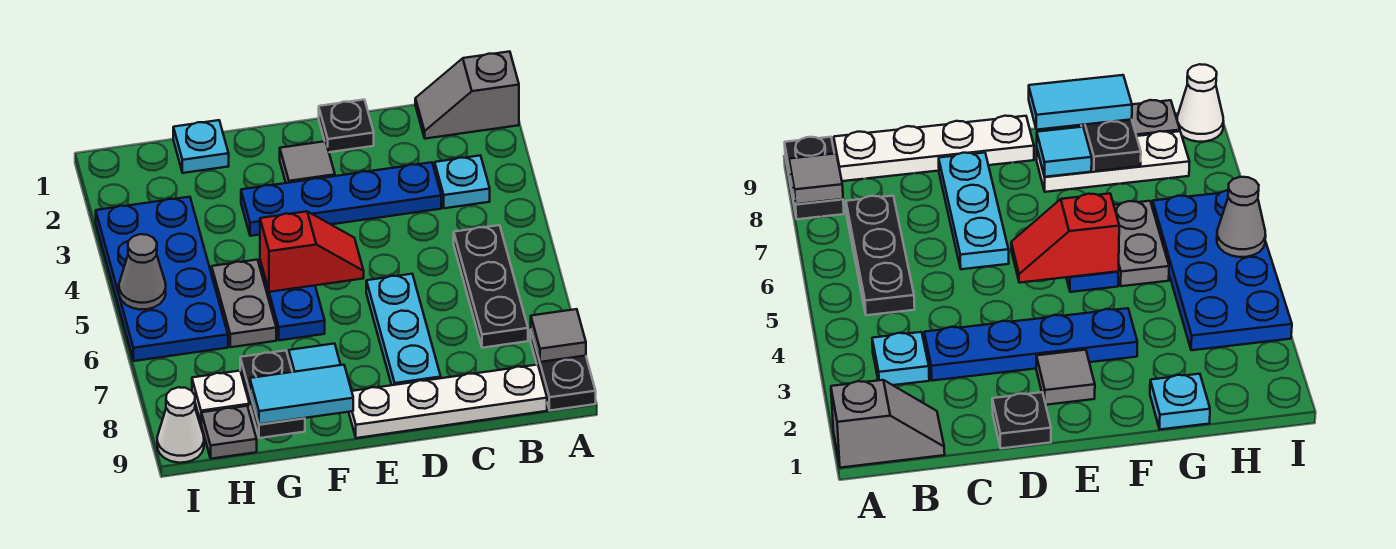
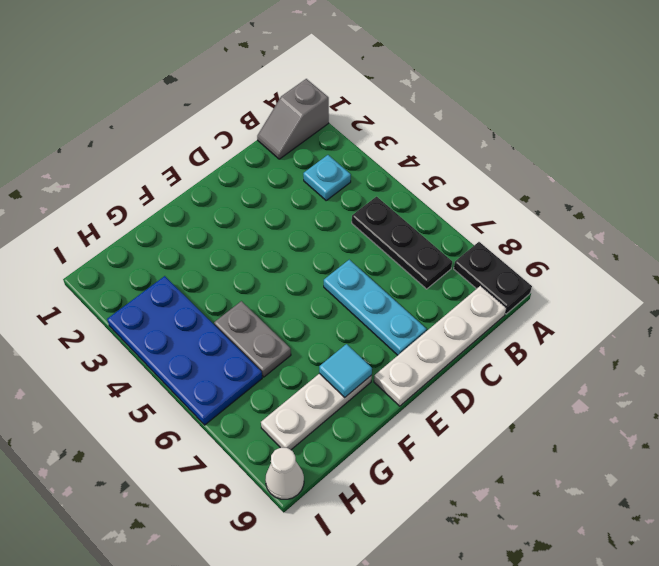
none -> blue plate C3:F3 level 1
none -> black plate D1 level 1
none -> grey tile E2 level 1

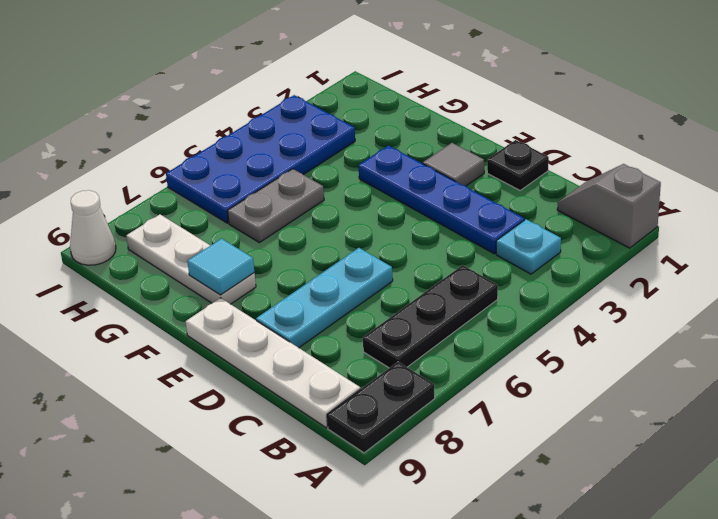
none -> blue plate F5:F6 level 1
none -> cyan plate G1 level 1
none -> grey plate H9 level 1

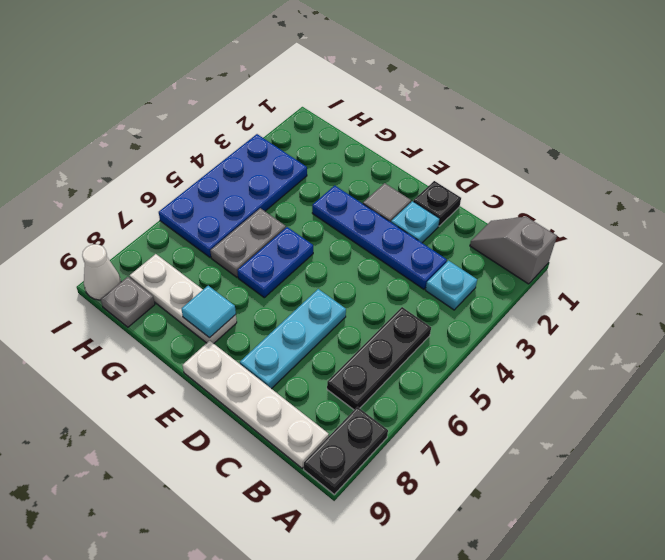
cyan plate D2 level 1 -> cyan plate G1 level 1
none -> grey tile A8 level 2
none -> red slope E5:F5 level 2 top F
none -> black plate G8:G9 level 2

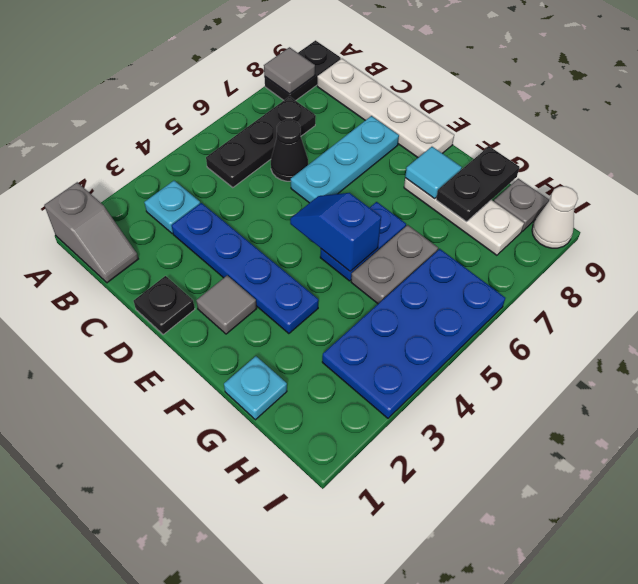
black cone C6 level 1 -> none
blue slope E5:F5 level 2 top F -> red slope E5:F5 level 2 top F
none -> grey cone I5 level 2
none -> cyan tile F9:G9 level 3

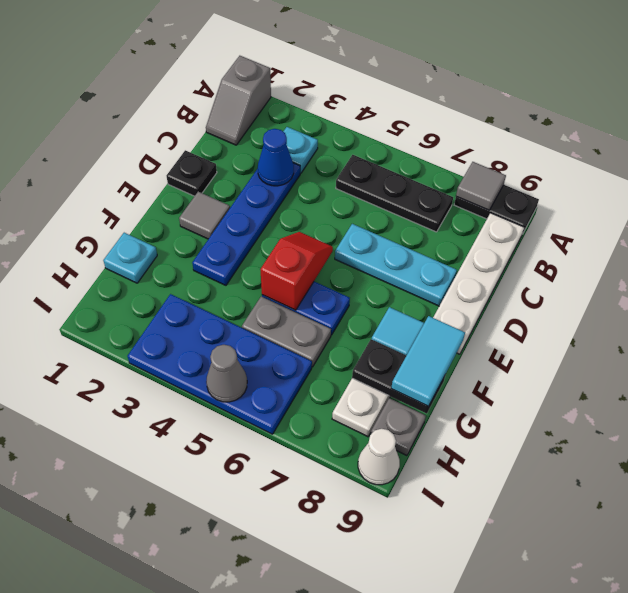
blue cone C3 level 2 -> none

